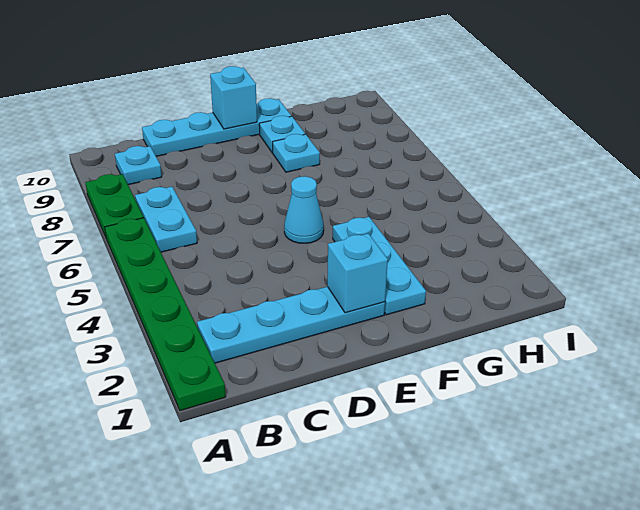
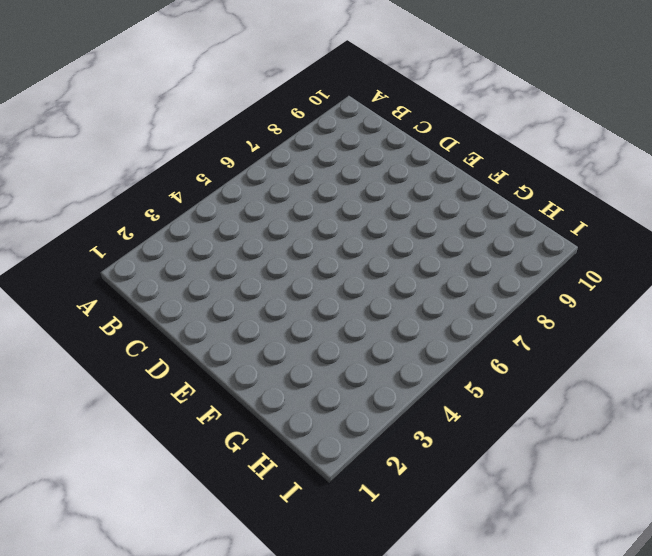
none -> green plate A1:A6 level 1
none -> green plate A7:A8 level 1
none -> cyan plate B2:E2 level 1

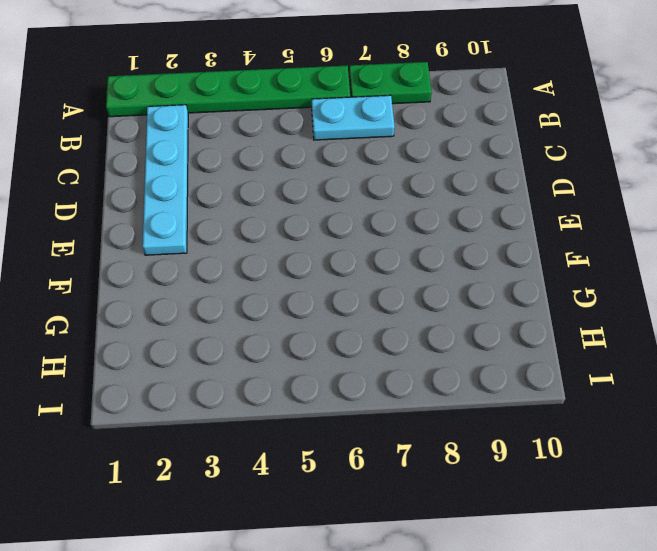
none -> cyan plate B9 level 1
none -> cyan plate C10:F10 level 1
none -> cyan cone E5 level 1

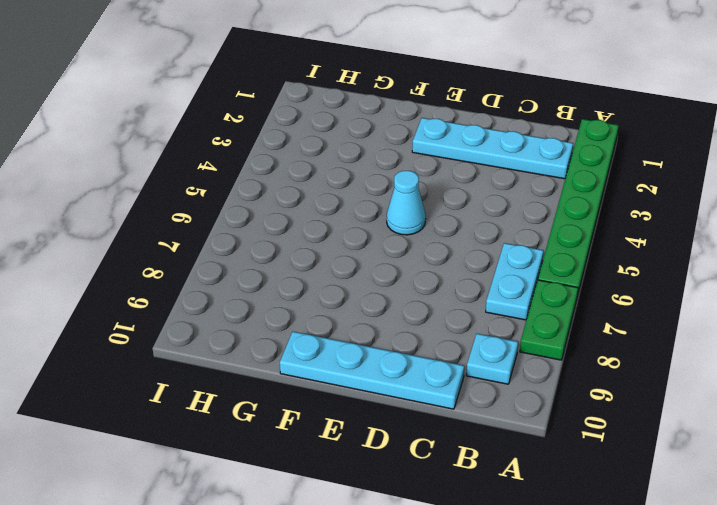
none -> cyan plate F2:F4 level 1
none -> cyan plate F8 level 1
none -> cyan plate F9 level 1

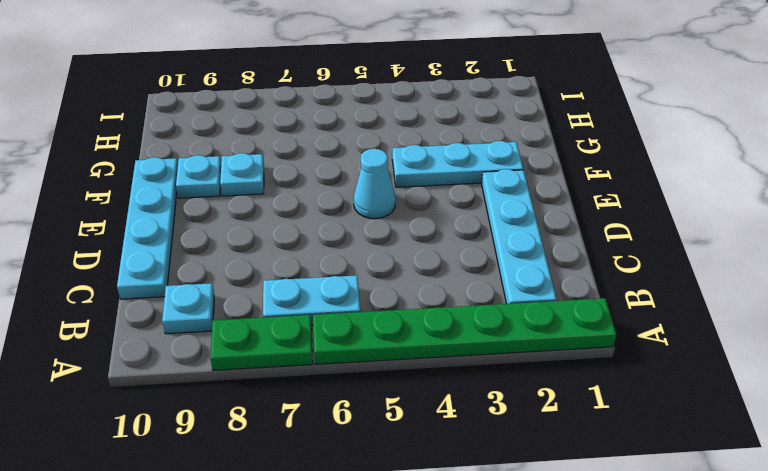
none -> cyan brick E2 level 2
none -> cyan brick E10 level 2

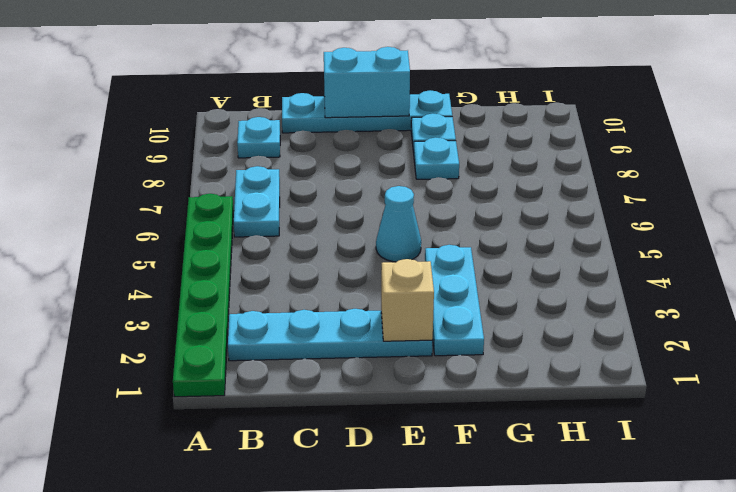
cyan brick D10:E10 level 2 -> cyan brick E10 level 2
tan brick E2 level 2 -> cyan brick E2 level 2
none -> green plate A7:A8 level 1

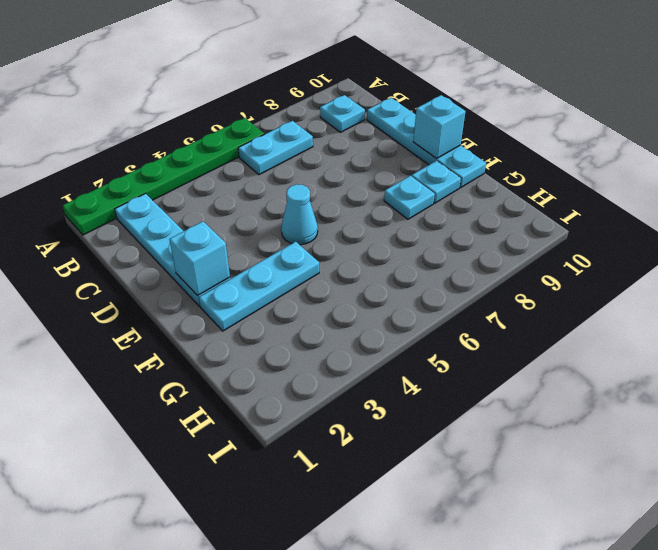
none -> green plate A7:A8 level 1

